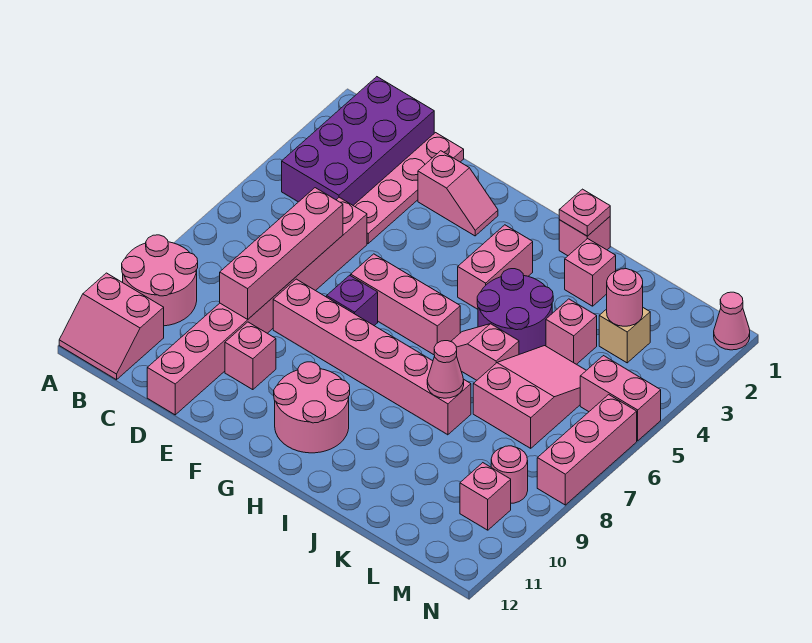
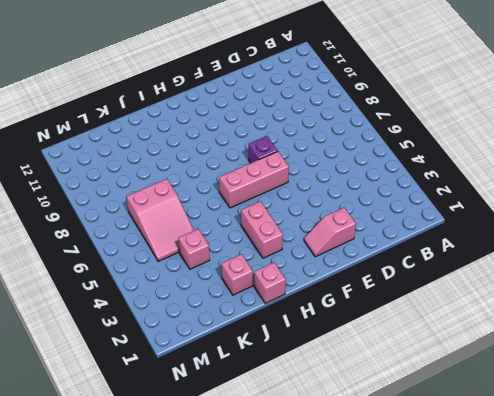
none -> pink round brick A9:B10 level 1
none -> pink slope A11:B12 level 1 top 11
none -> purple brick B1:C4 level 1

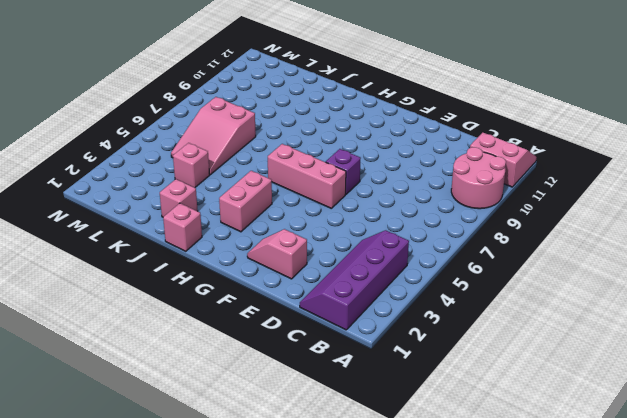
purple slope B1:C4 level 1 top B -> purple brick B1:C4 level 1
none -> pink plate D1:D4 level 1
none -> pink brick D5:D12 level 1
none -> pink brick E8:J8 level 1

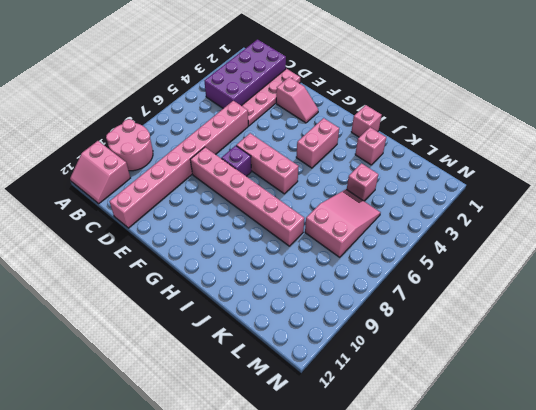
none -> pink brick E10 level 1
none -> pink round brick G10:H11 level 1
none -> purple round brick I4:J5 level 1

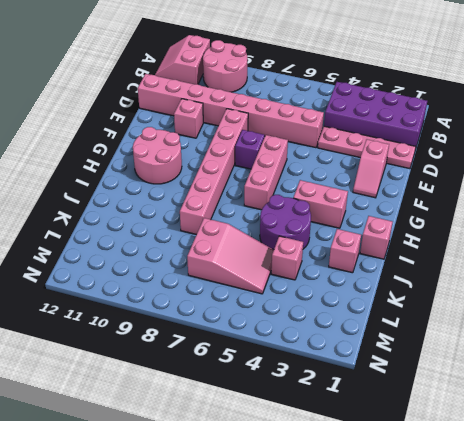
none -> pink slope I6:J6 level 1 top J
none -> tan brick L3 level 1
none -> pink brick M5:N5 level 1

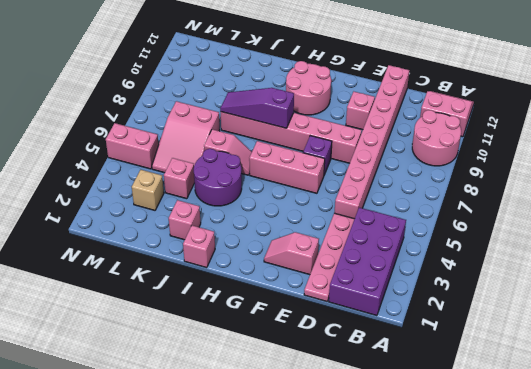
purple slope H8:J8 level 2 top H -> pink cone J8 level 2
none -> pink brick H3:H4 level 1
none -> pink round brick M9 level 1
none -> pink brick M10 level 1

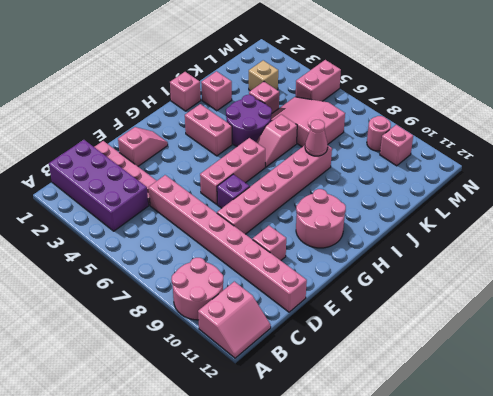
none -> pink cone N1 level 1
none -> pink brick N6:N8 level 1
none -> pink brick D6:D9 level 2

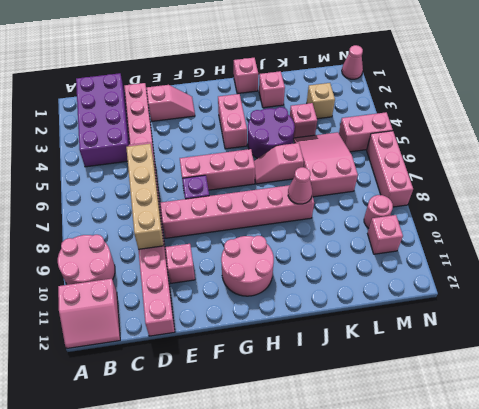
tan brick D6:D9 level 2 -> pink brick D6:D9 level 2
none -> pink plate I1 level 2
none -> pink round brick L3 level 2

